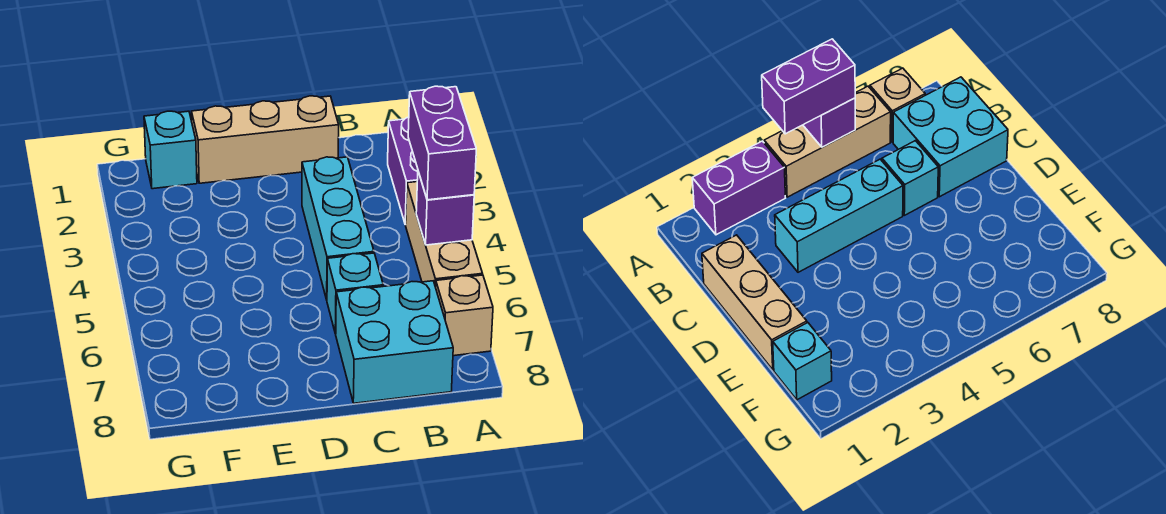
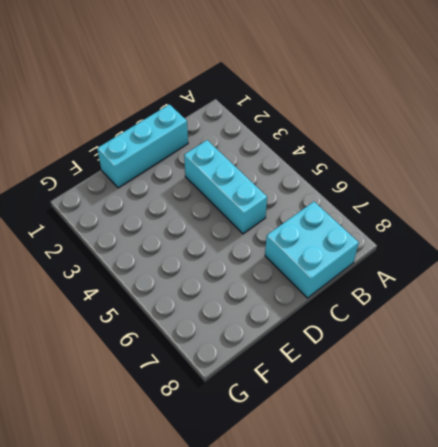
cyan brick C1:E1 level 1 -> tan brick C1:E1 level 1
none -> purple brick A2:A3 level 1
none -> tan brick A4:A6 level 1

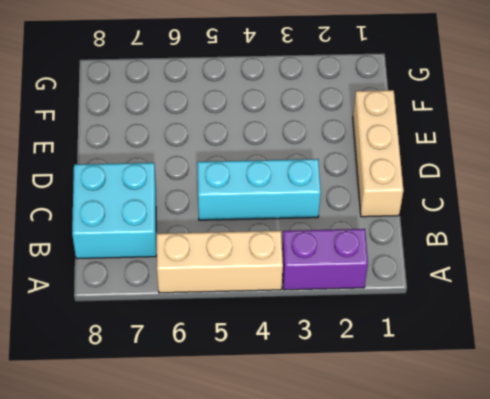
none -> tan brick A7 level 1
none -> cyan brick C6 level 1

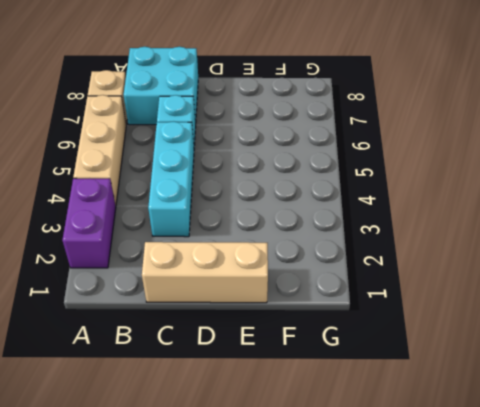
none -> cyan brick F1 level 1
none -> purple brick A5 level 2

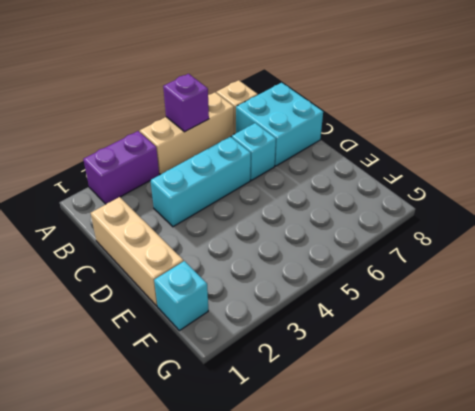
none -> purple brick A4:A5 level 3

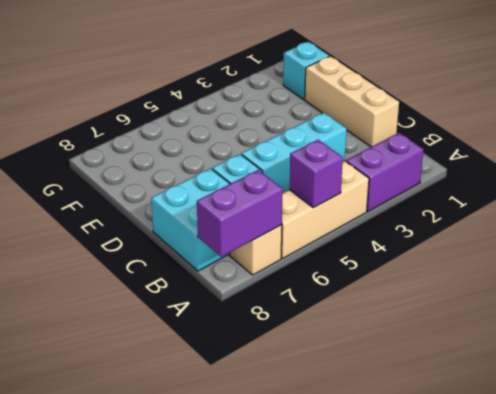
purple brick A7:A8 level 2 -> purple brick A4:A5 level 3

